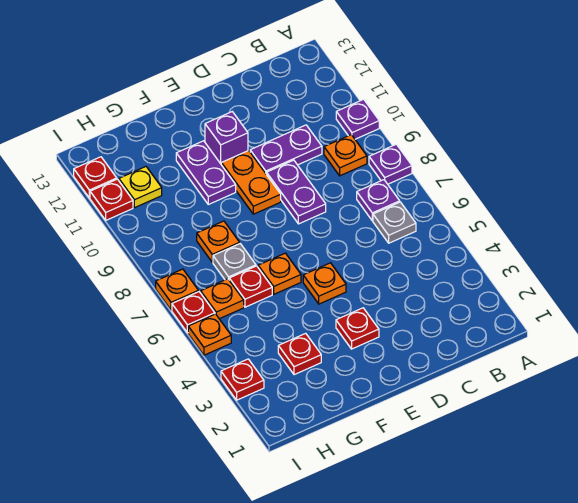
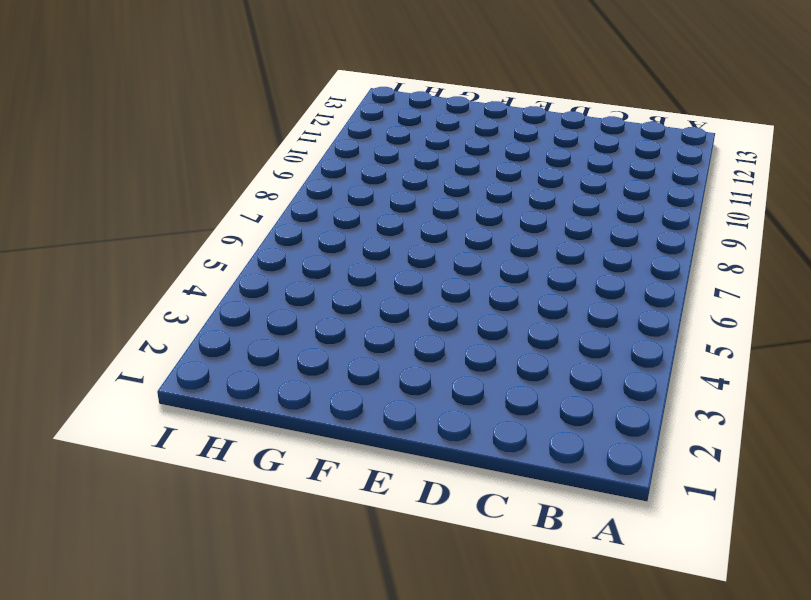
none -> purple plate A8 level 1
none -> purple plate A10 level 1
none -> grey plate B6 level 1

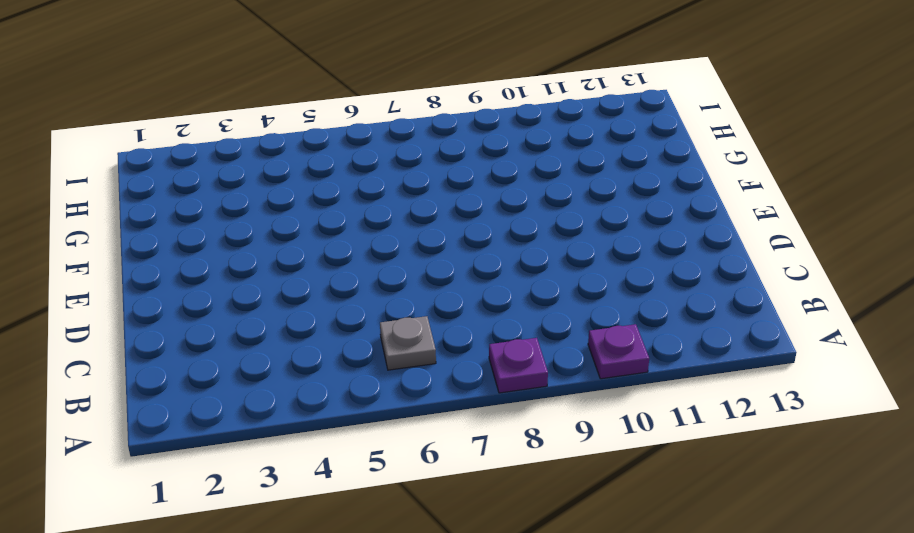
none -> purple plate B7 level 1
none -> orange plate B9 level 1
none -> purple plate C10:D10 level 1

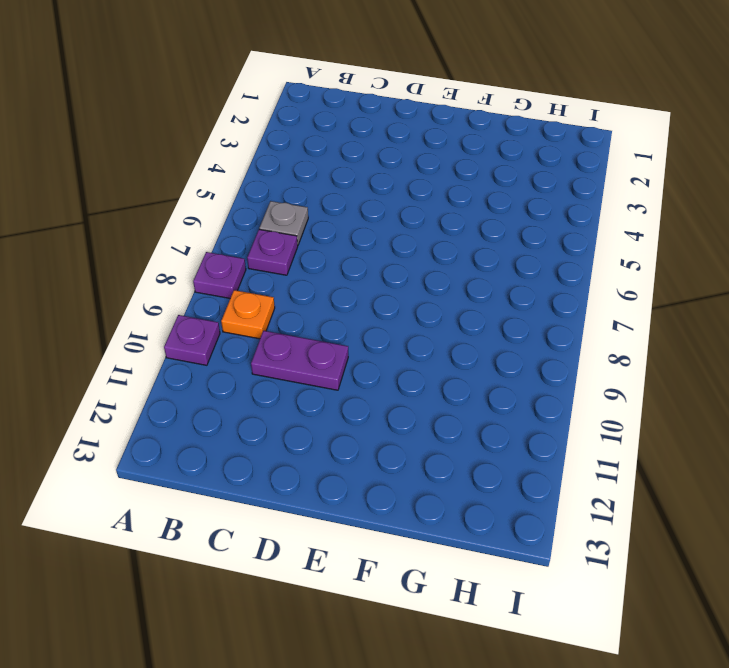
none -> purple plate D8:D9 level 1
none -> red plate E3 level 1
none -> orange plate E5 level 1

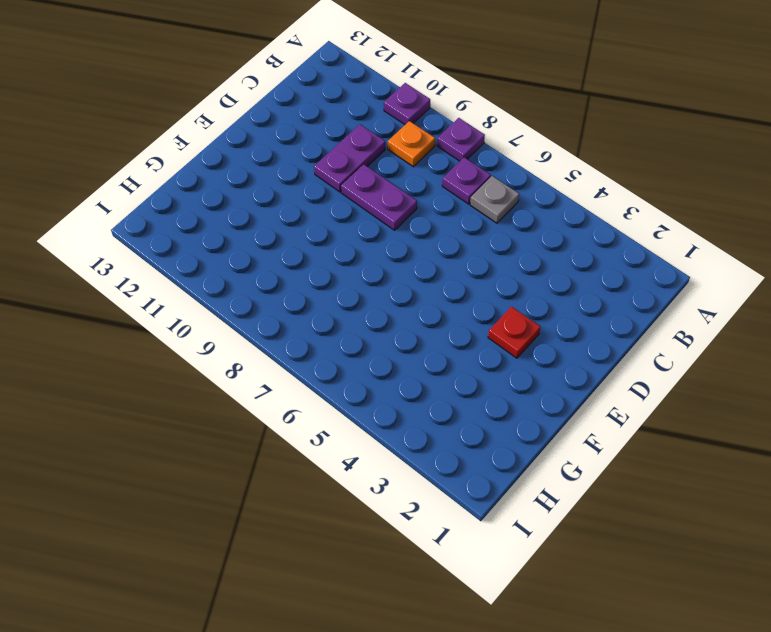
none -> orange plate E5 level 1
none -> orange plate E9:E10 level 1
none -> purple brick E11 level 1

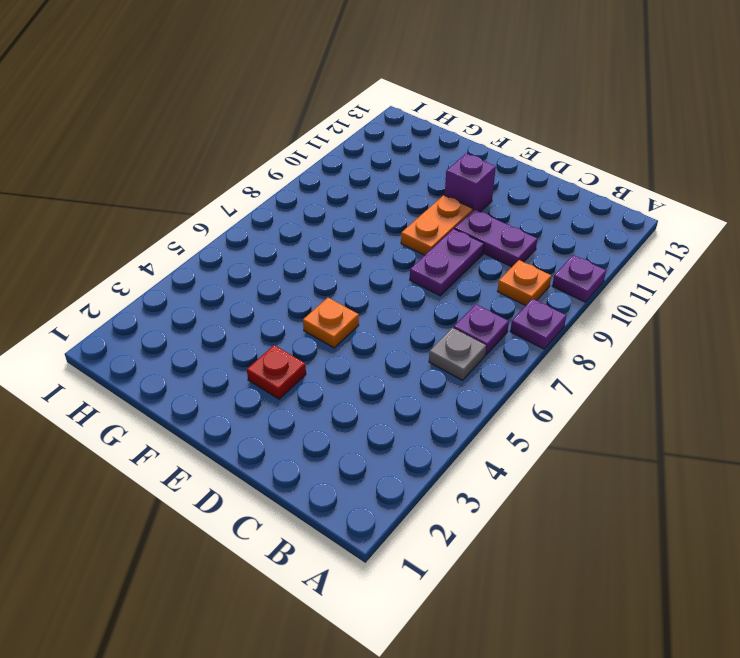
none -> orange plate F6 level 1
none -> purple plate F10:F11 level 1
none -> red plate G3 level 1

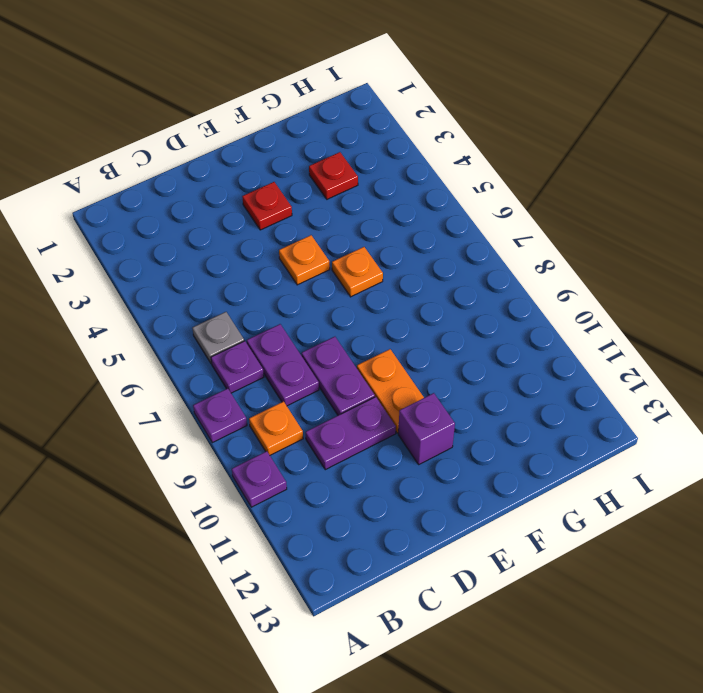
purple plate C7:C8 level 1 -> purple plate F10:F11 level 1
none -> red plate G6 level 1
none -> grey plate G7 level 1
none -> orange plate G8 level 1

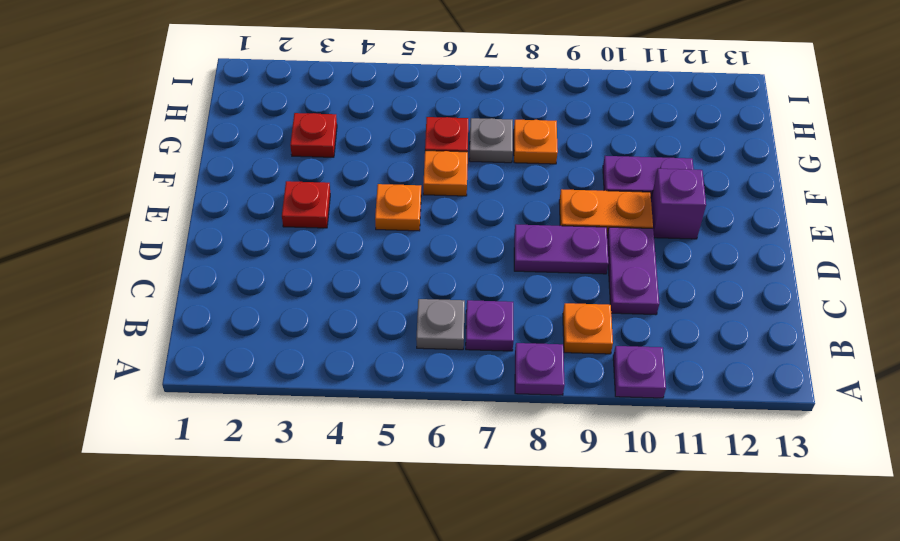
none -> orange plate H6 level 1
none -> yellow plate H11 level 1
none -> red plate I3 level 1

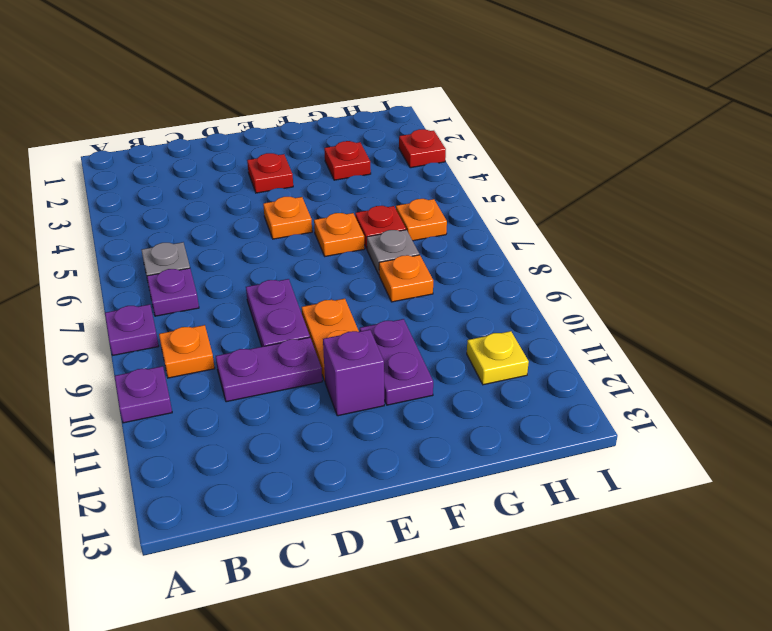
none -> orange plate I5 level 1
none -> red plate I6 level 1
none -> orange plate I7 level 1

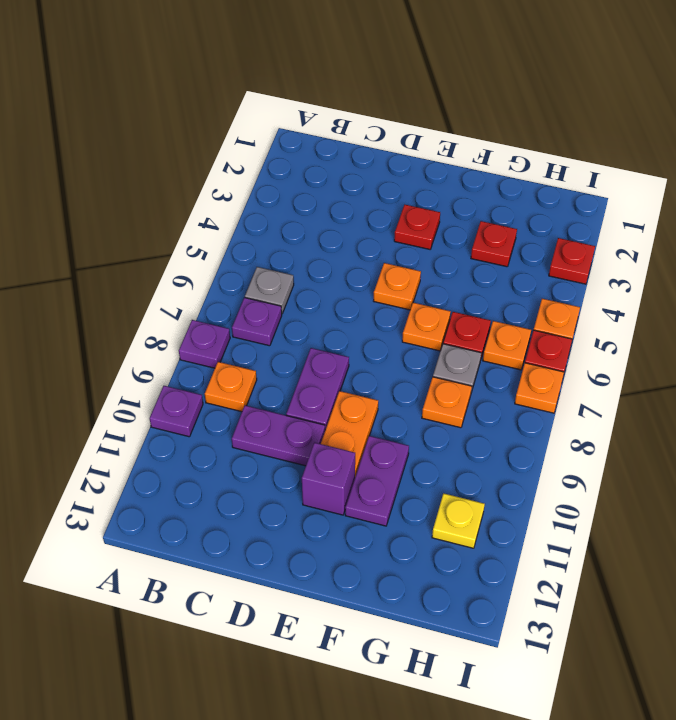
none -> red plate I11 level 1
none -> red plate I12 level 1

